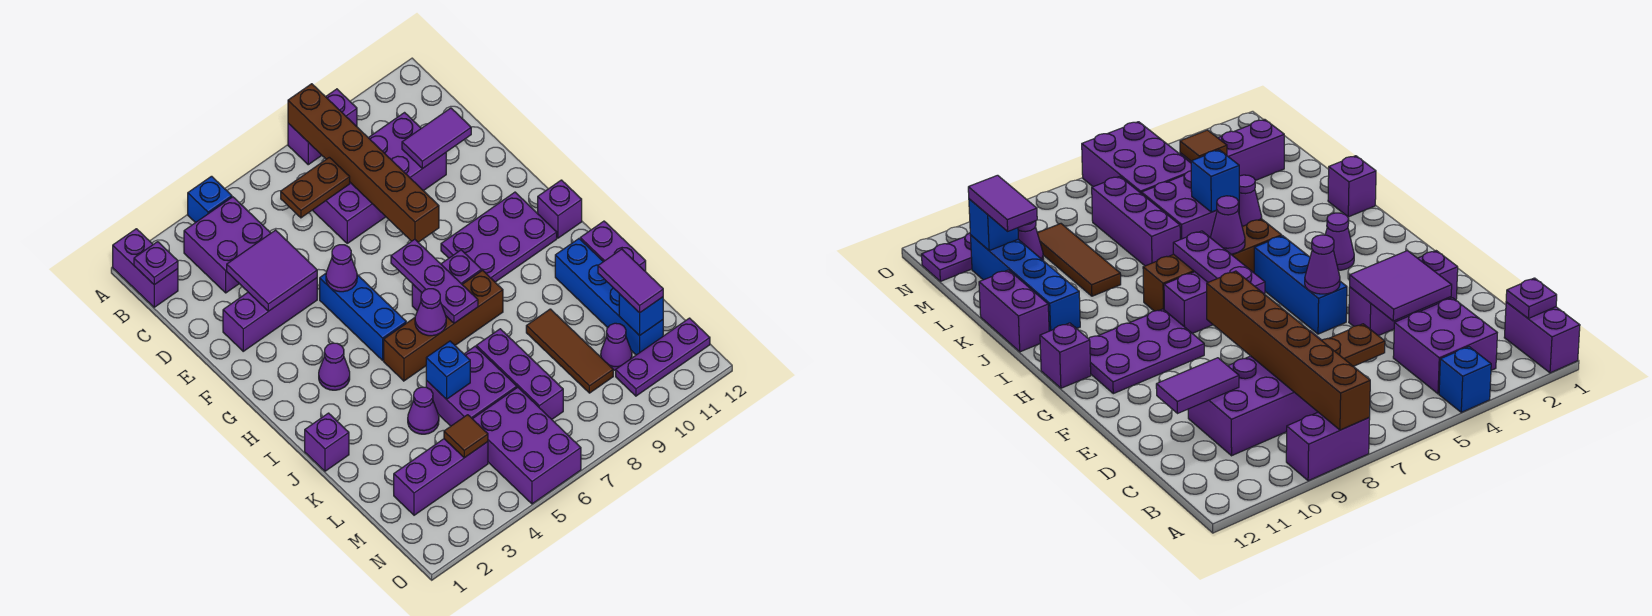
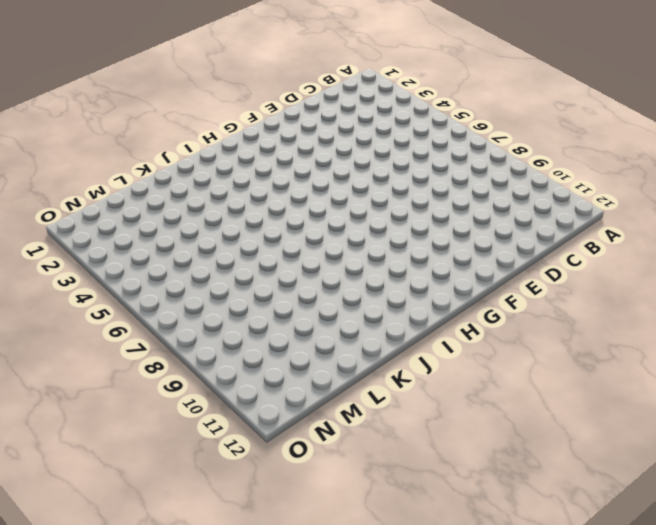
none -> purple brick A1:B1 level 1
none -> blue brick A4 level 1
none -> purple brick A8:A9 level 1
none -> purple brick B3:C4 level 1

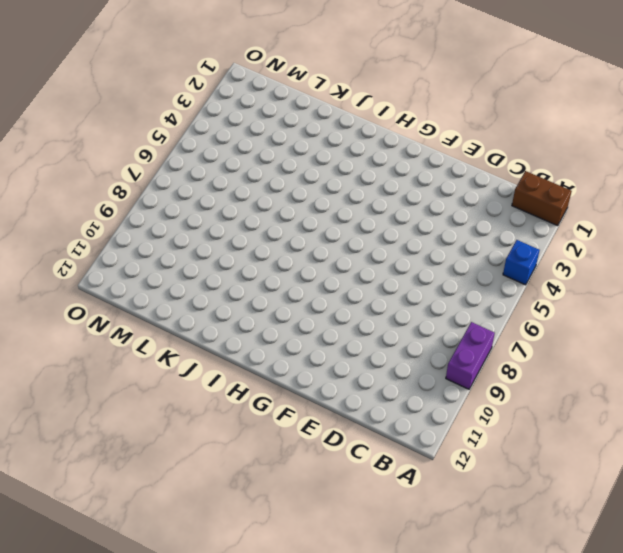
brown brick A1:B1 level 1 -> purple brick A1:B1 level 1
none -> purple brick B3:C4 level 1
none -> purple brick C7:D10 level 1
none -> purple brick E2:E4 level 1
none -> blue brick F5:H5 level 1

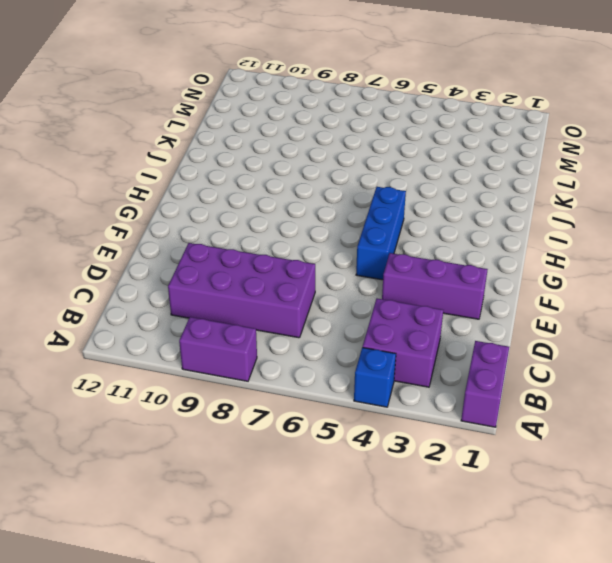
none -> purple plate G9:H11 level 1
none -> purple cone H3 level 1
none -> purple brick H7:H8 level 1
none -> purple brick H12 level 1

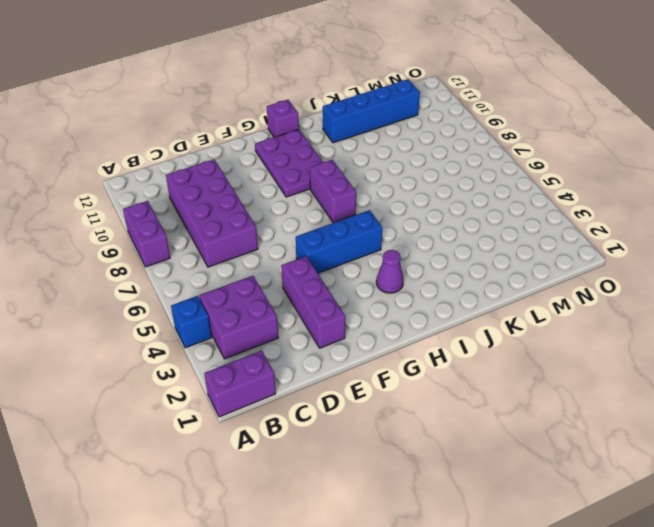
none -> brown brick I5:I8 level 1
none -> purple brick J1 level 1
none -> purple brick J12:K12 level 1
none -> purple cone K4 level 1

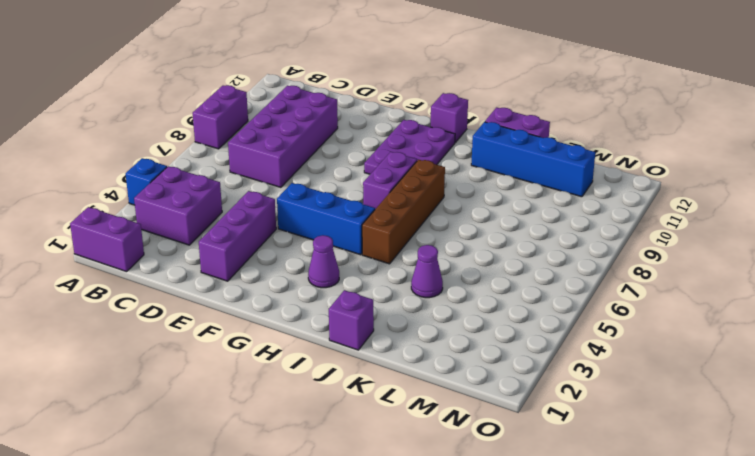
none -> purple brick K5:L6 level 1
none -> purple brick K7:M7 level 1
none -> brown tile K9:M9 level 1
none -> purple brick M2:M4 level 1

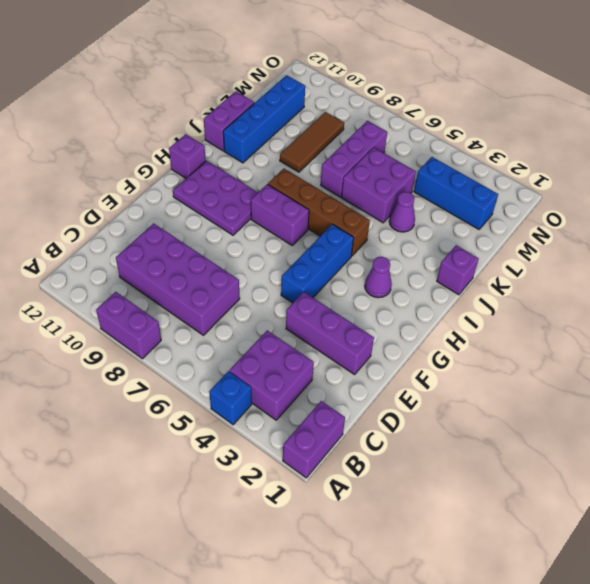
blue brick M2:M4 level 1 -> purple brick M2:M4 level 1
none -> purple brick M5:O6 level 1
none -> purple cone M10 level 1
none -> purple plate N10:N12 level 1
none -> brown brick A8:F8 level 2

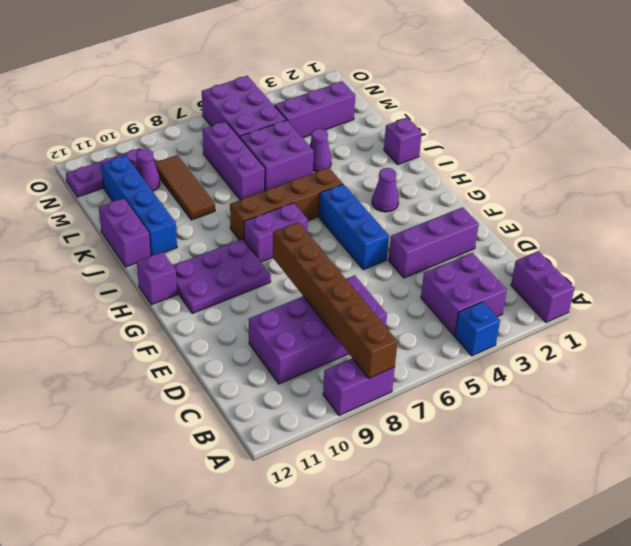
none -> purple plate B1 level 2
none -> brown plate C6:C7 level 2
none -> purple tile D3:E4 level 2
none -> purple tile D10:D11 level 2

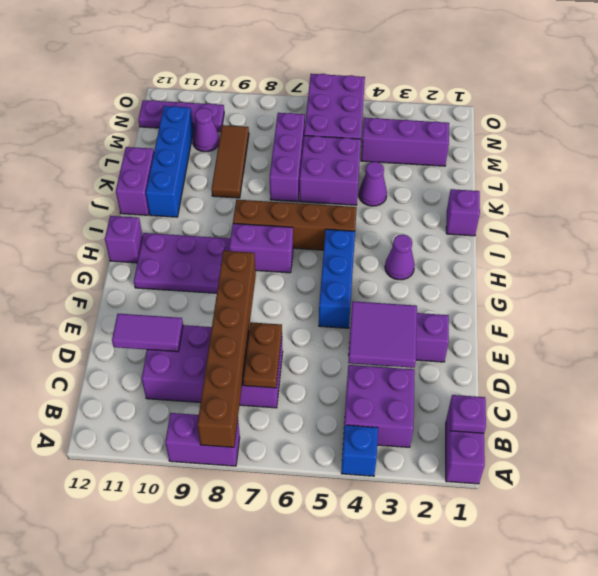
brown plate C7:D7 level 2 -> brown plate C6:C7 level 2
none -> purple cone F5 level 2
none -> purple plate G7:I7 level 2
none -> purple cone I6 level 2
none -> blue brick K5 level 2

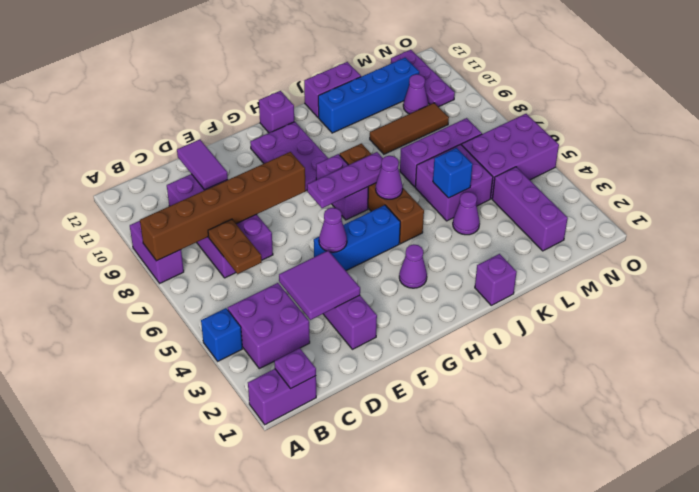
none -> brown tile M4 level 2
none -> blue brick M11 level 2
none -> purple tile L11:M11 level 3

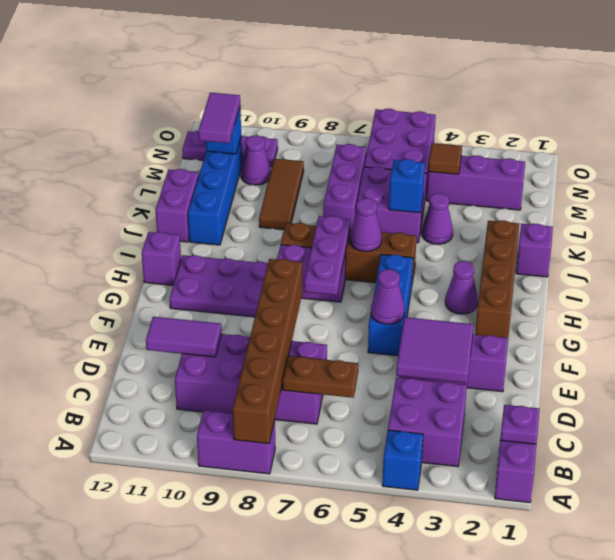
brown brick G2:J2 level 1 -> none

